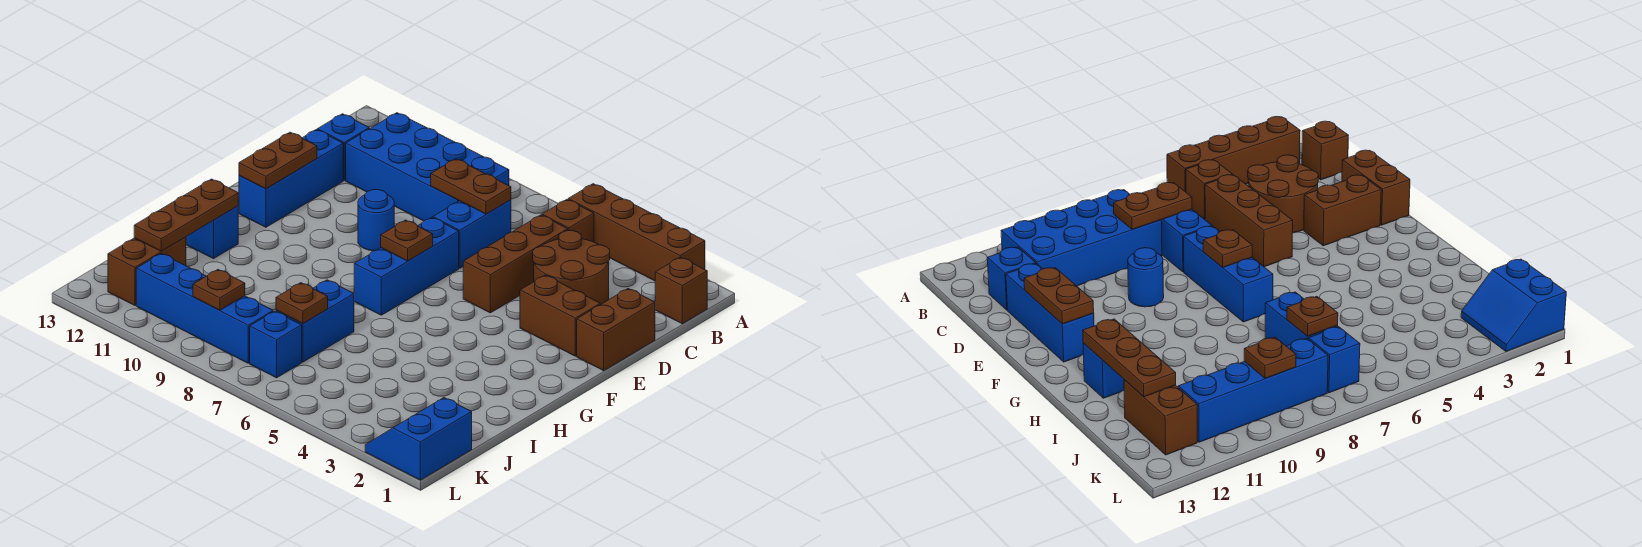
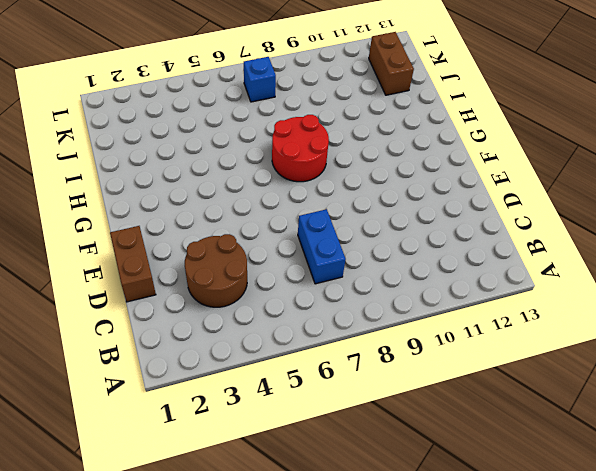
red round brick G7:H8 level 1 -> blue brick E7:G7 level 1
none -> brown brick A2:A5 level 1
none -> brown brick B1 level 1
none -> brown brick B5 level 1

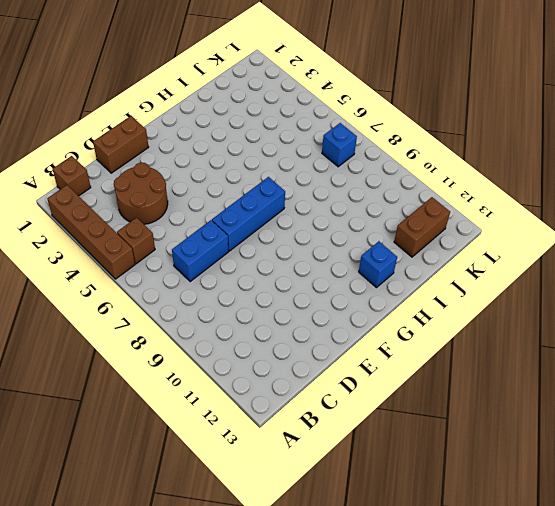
none -> blue brick B8:C11 level 1
none -> brown brick C5:E5 level 1
none -> blue brick C12 level 1

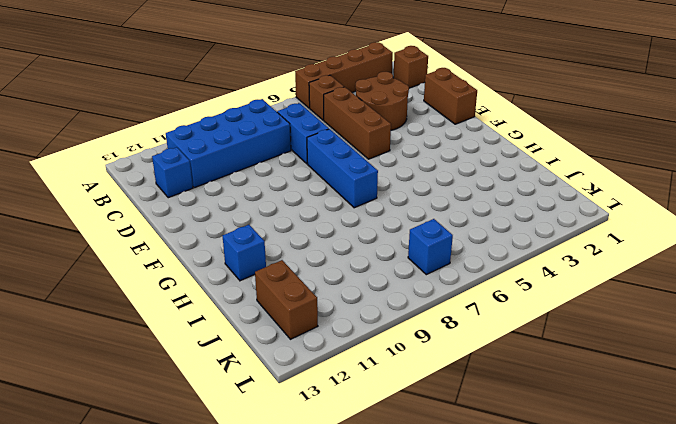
none -> blue brick D12:F12 level 1
none -> brown brick E2:E3 level 1
none -> blue round brick E9 level 1

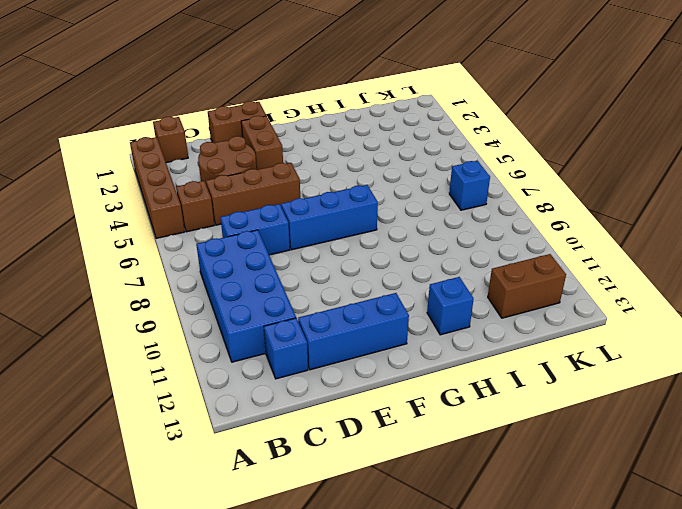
none -> blue round brick E9 level 1
none -> blue brick I7:J7 level 1
none -> blue slope K1:L2 level 1 top 1

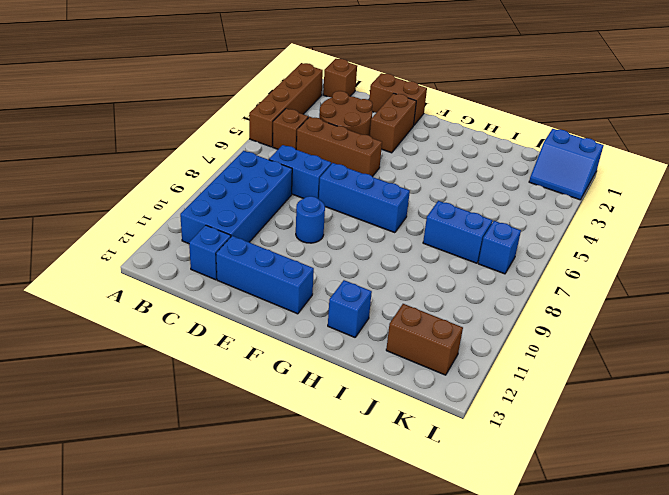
none -> blue brick K8:K11 level 1
none -> brown plate C7:C8 level 2
none -> brown plate E12:F12 level 2

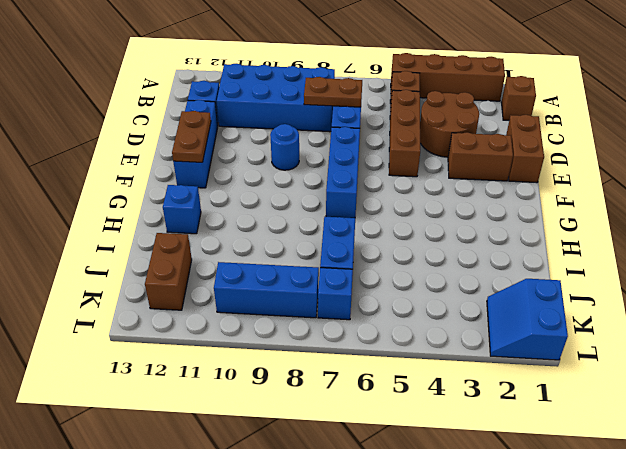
blue brick K8:K10 level 1 -> blue brick K8:K11 level 1
none -> brown plate F7 level 2
none -> brown plate H12:J12 level 2
none -> brown plate J7 level 2

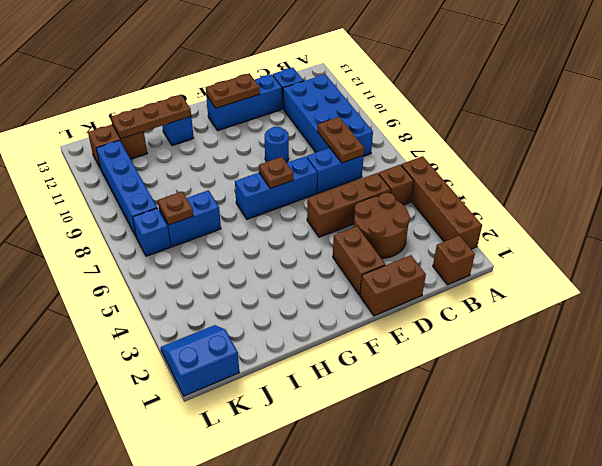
none -> brown plate K9 level 2

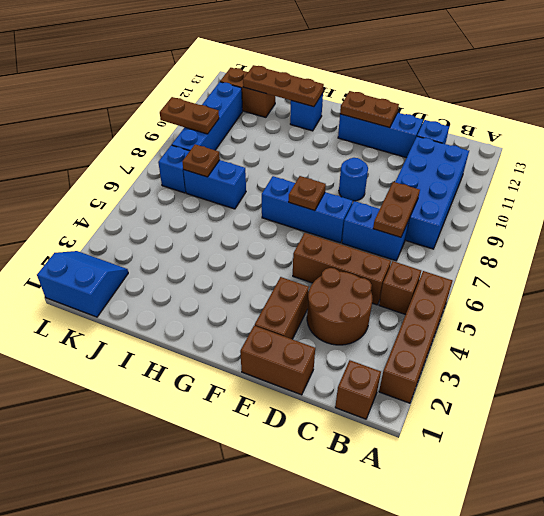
brown plate K9:L9 level 2 -> brown plate K9 level 2

